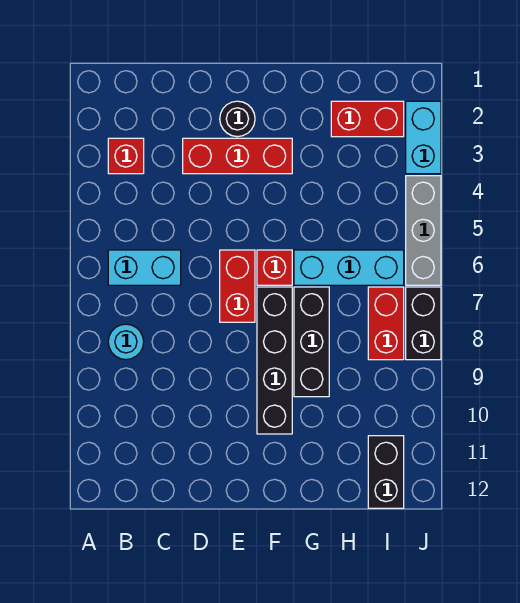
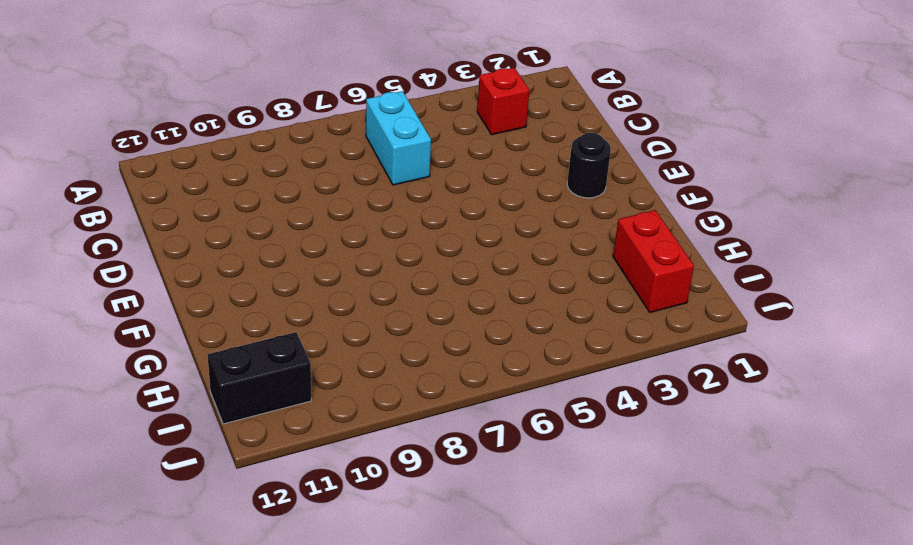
none -> cyan round brick B8 level 1
none -> red brick D3:F3 level 1
none -> red brick E6:E7 level 1

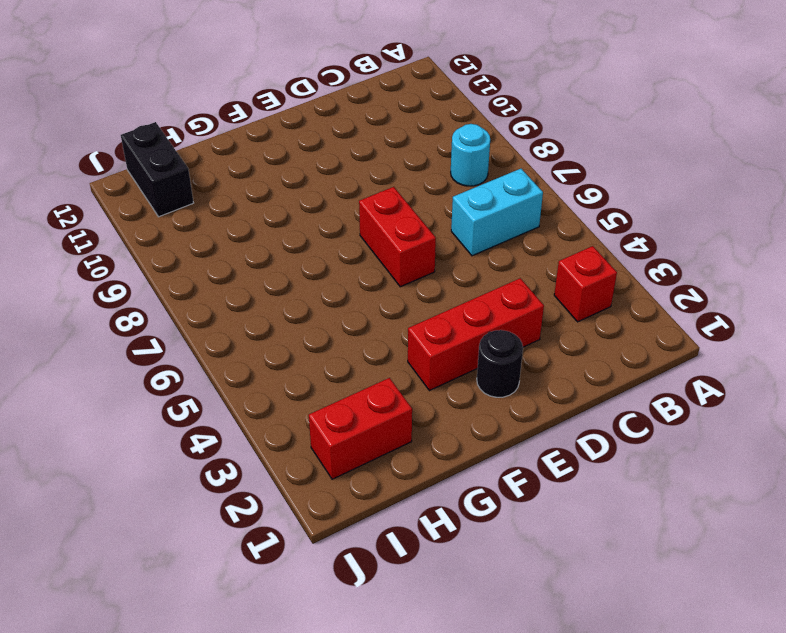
none -> red brick F6 level 1
none -> black brick F7:F10 level 1
none -> cyan brick G6:I6 level 1

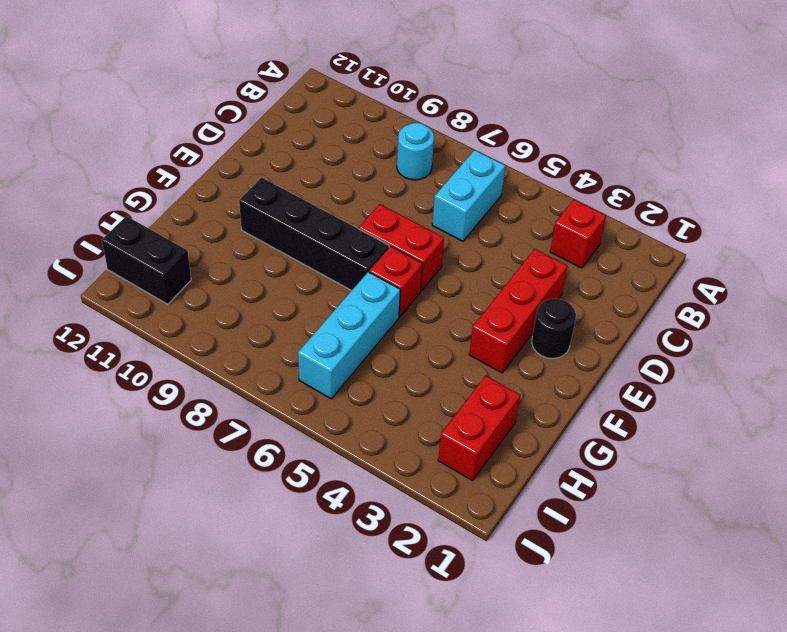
none -> black brick G7:G9 level 1
none -> red brick I7:I8 level 1
none -> cyan brick J2:J3 level 1

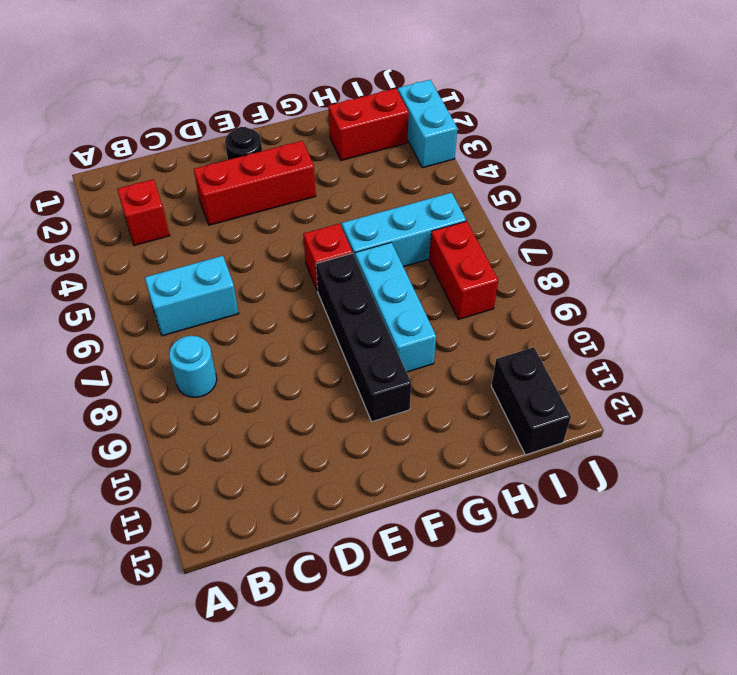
cyan brick G7:G9 level 1 -> black brick G7:G9 level 1
none -> red brick E6:E7 level 1
none -> grey brick J4:J6 level 1
none -> black brick J7:J8 level 1

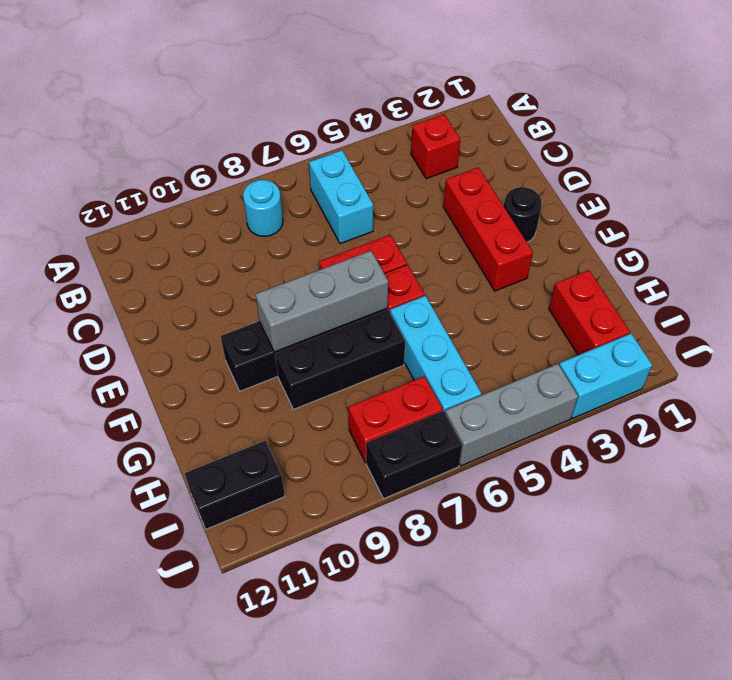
grey brick F7:F9 level 2 -> none

